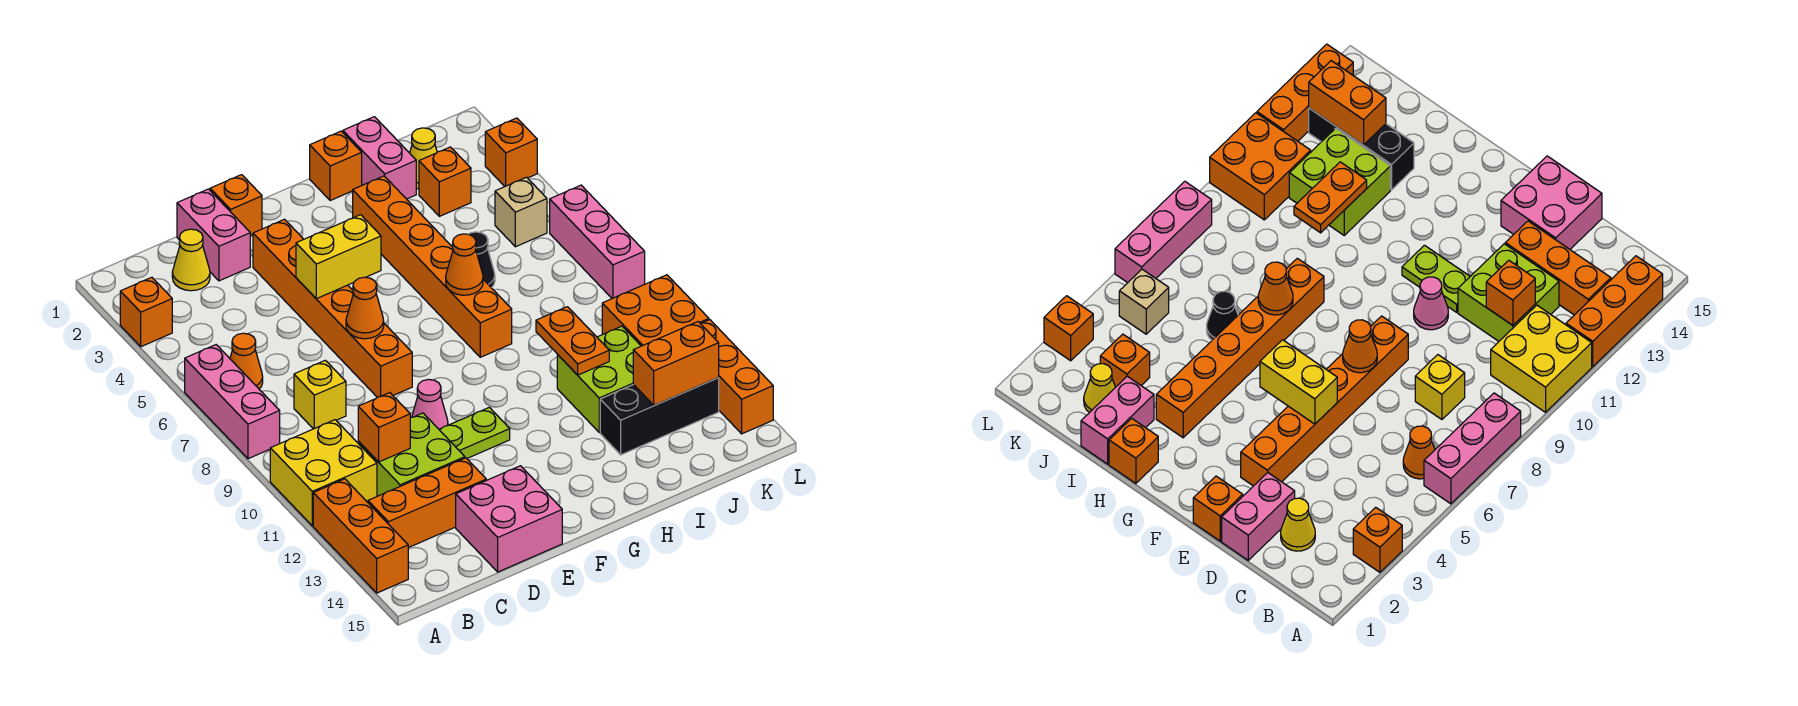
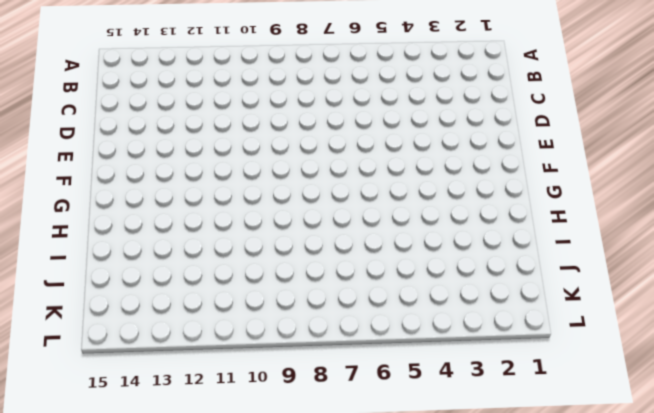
none -> orange brick A3 level 1
none -> pink brick A6:A8 level 1
none -> yellow brick A10:B11 level 1
none -> orange brick A12:A14 level 1

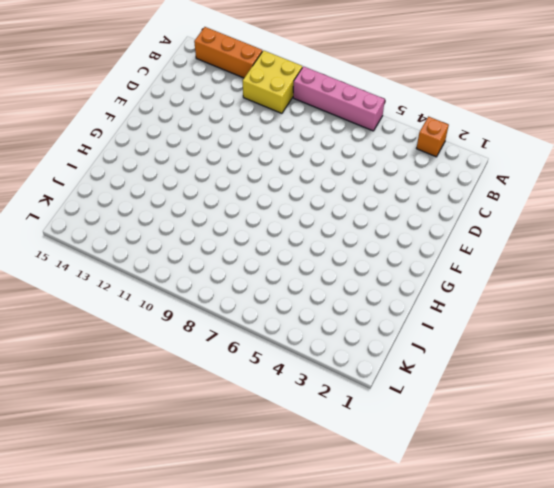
pink brick A6:A9 level 1 -> pink brick A6:A8 level 1
none -> orange cone B6 level 1
none -> orange brick B13:D13 level 1
none -> yellow cone C2 level 1
none -> yellow brick C8 level 1

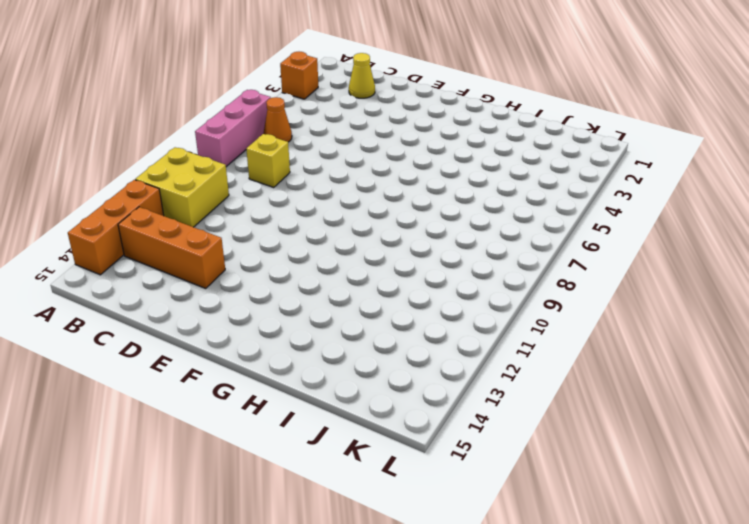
none -> lime brick C11:D12 level 1
none -> pink brick D1:D2 level 1
none -> pink brick D14:E15 level 1
none -> orange brick E1 level 1

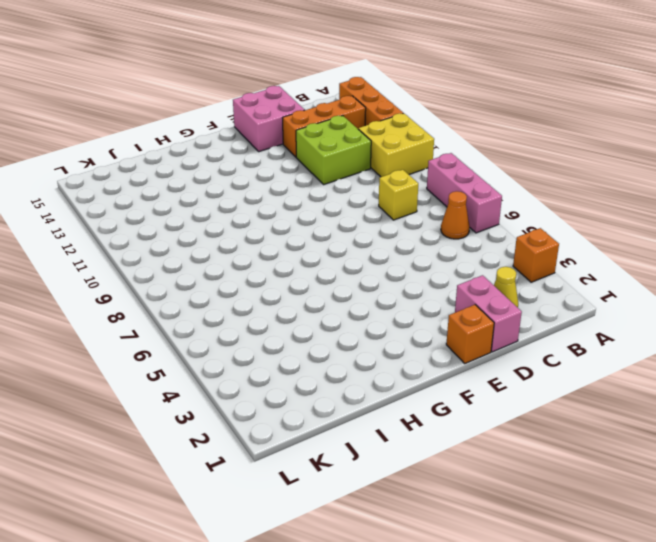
none -> orange brick E3:E8 level 1
none -> pink cone E10 level 1
none -> lime plate E11:F11 level 1
none -> orange brick H1 level 1

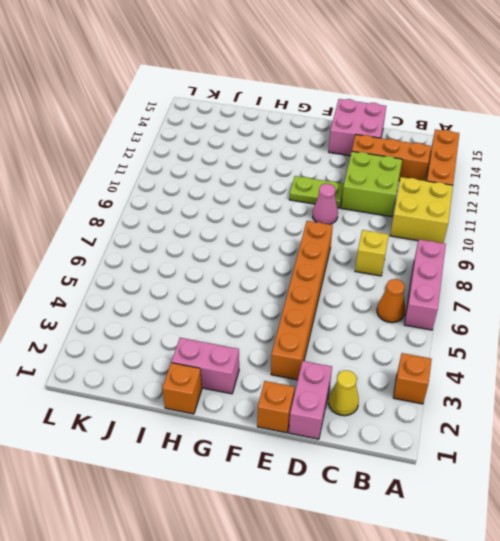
pink brick G2:H2 level 1 -> pink brick I1:I2 level 1
none -> orange brick H3:H8 level 1
none -> black cone I6 level 1
none -> lime brick I11:J12 level 1
none -> black brick I13:K13 level 1

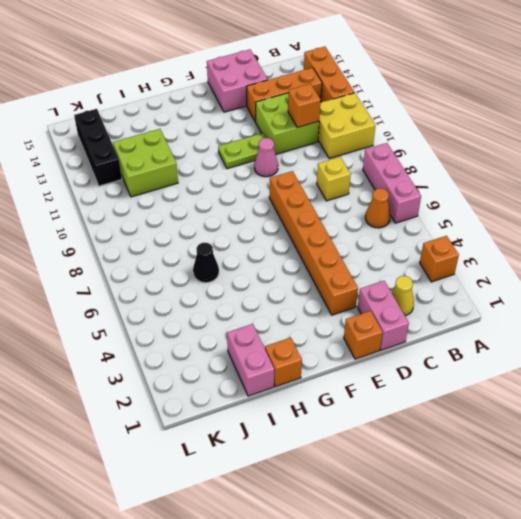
black brick K12:K14 level 1 -> black brick I13:K13 level 1
none -> orange brick H3:H8 level 1
none -> yellow cone J2 level 1
none -> orange brick J3 level 1
none -> tan brick K5 level 1

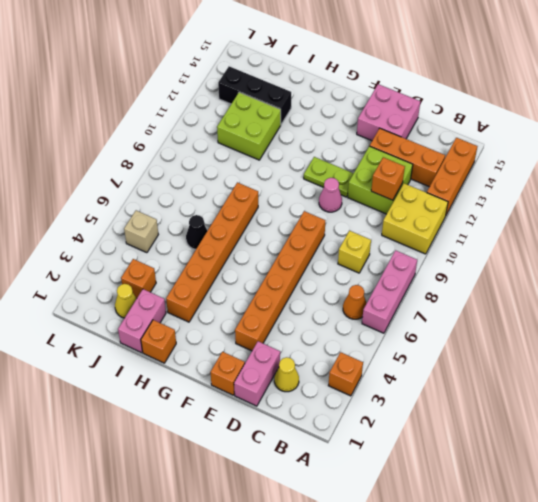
none -> orange brick K10:L11 level 1
none -> orange brick L3 level 1
none -> pink brick L6:L8 level 1
none -> orange brick L12:L14 level 1

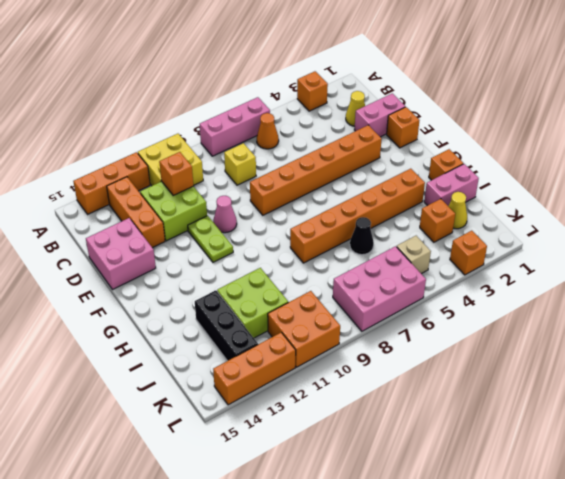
pink brick K6:L8 level 1 -> pink brick L6:L8 level 1
none -> yellow brick E5:F5 level 2
none -> orange cone E7 level 2
none -> orange cone H7 level 2
none -> orange plate I10:I11 level 2

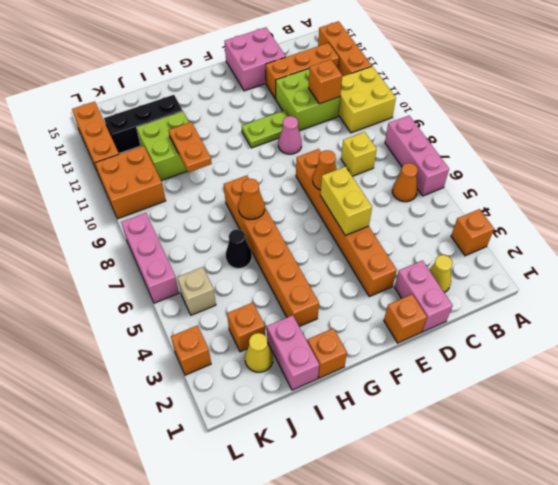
yellow brick E5:E6 level 2 -> yellow brick E5:F5 level 2
none -> orange brick J13:K13 level 2

